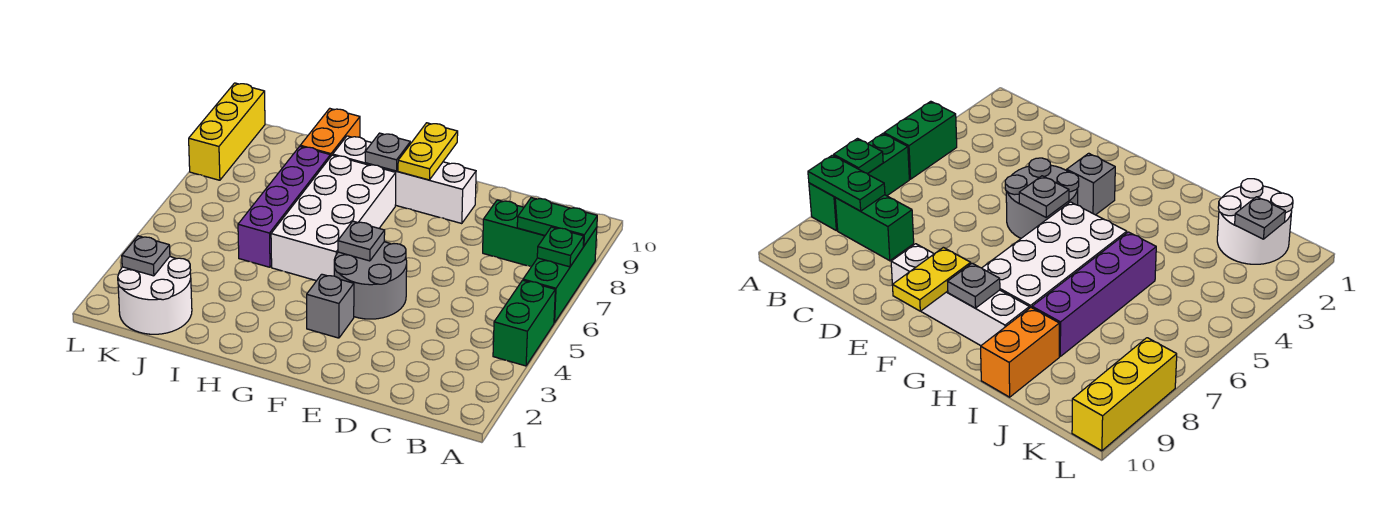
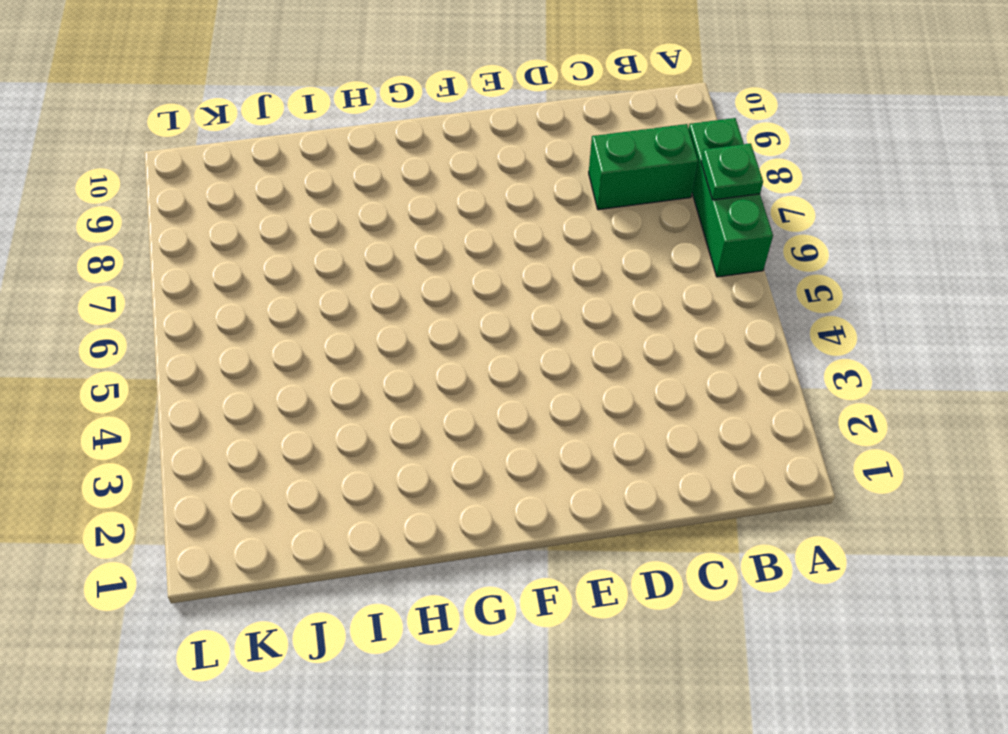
none -> green brick A4:A5 level 1
none -> grey round brick E4:F5 level 1
none -> white brick E9:H9 level 1

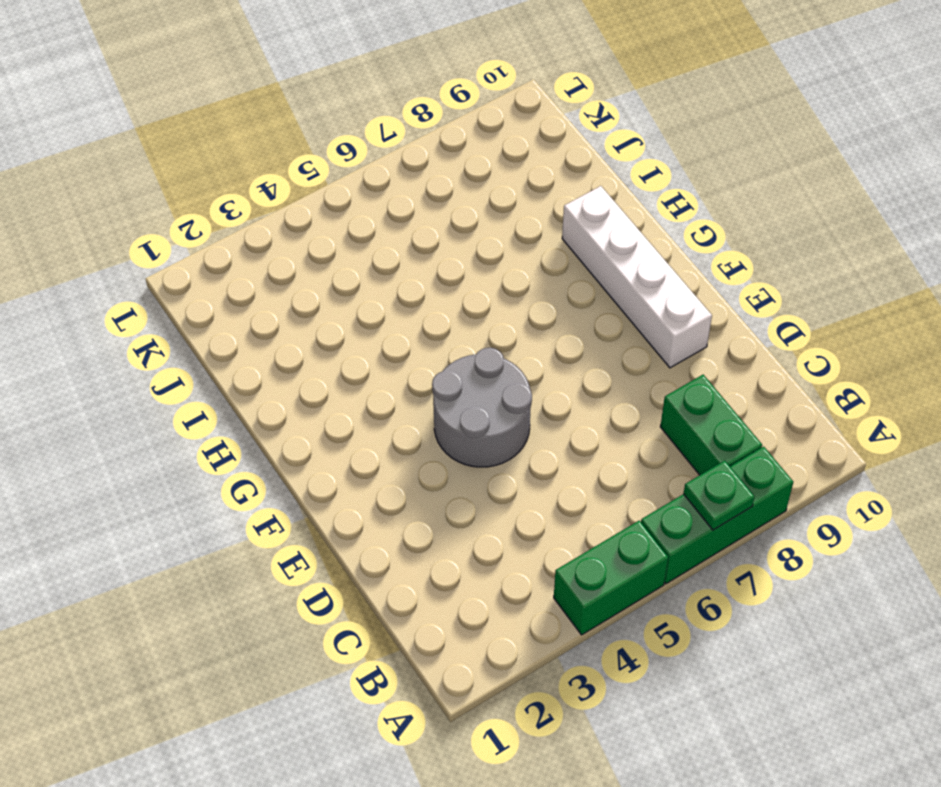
none -> grey brick F3 level 1
none -> white brick G5:H8 level 1
none -> purple brick I5:I8 level 1

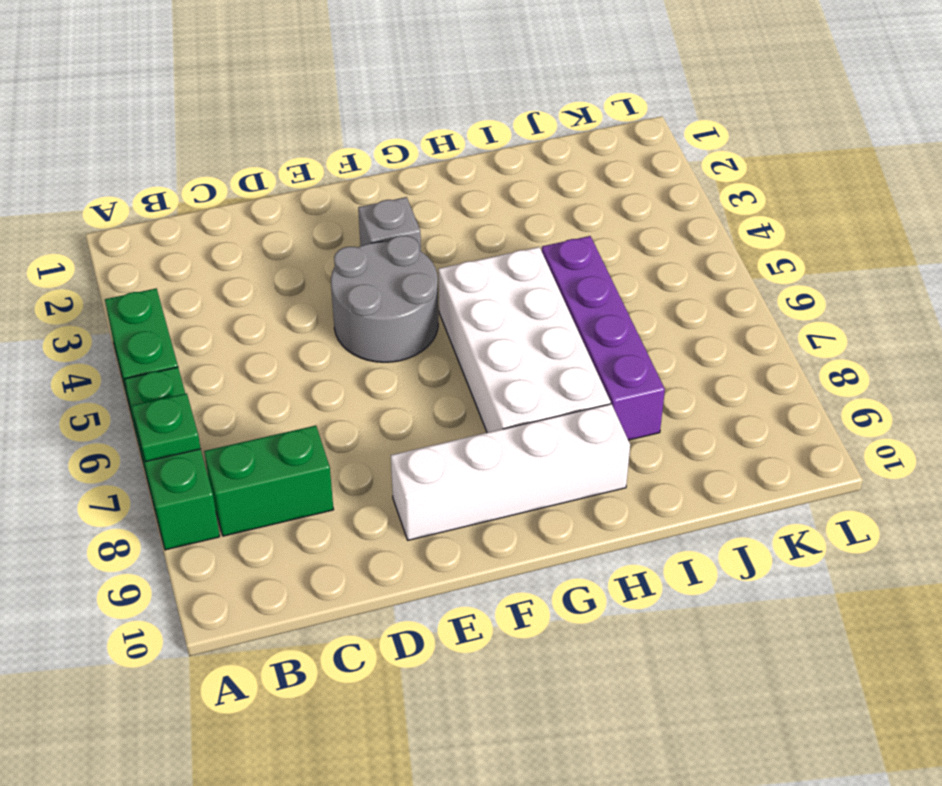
none -> orange brick I9:I10 level 1
none -> white round brick J1:K2 level 1
none -> yellow brick L8:L10 level 1

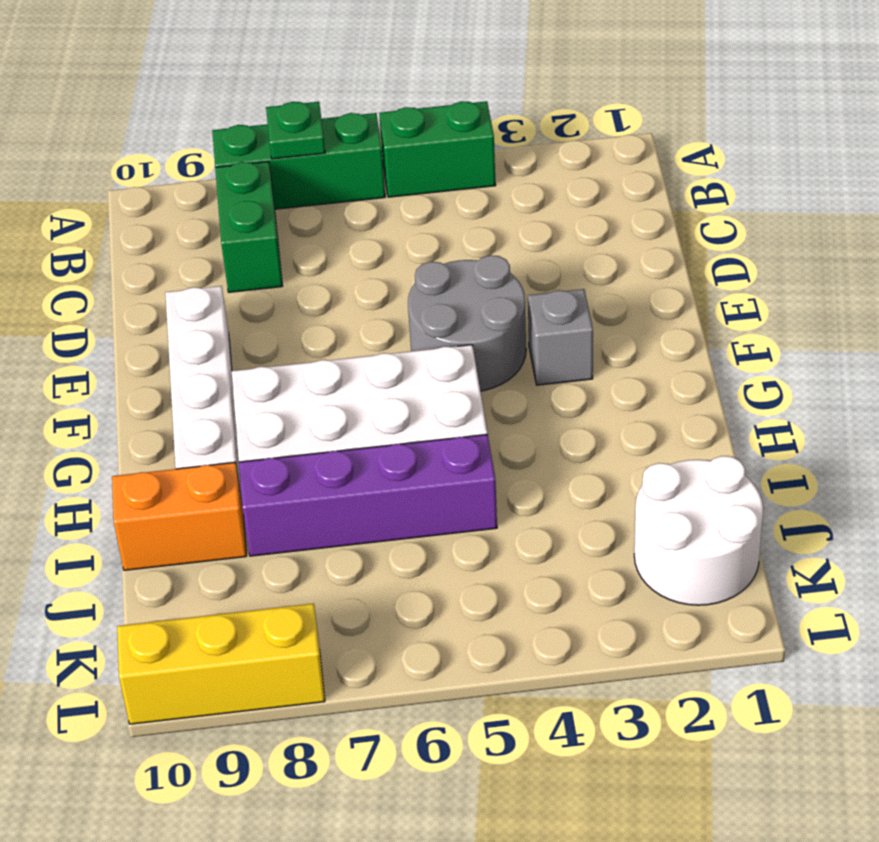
none -> green plate A8:B8 level 2
none -> grey plate F5 level 2
none -> yellow plate F9:F10 level 2

